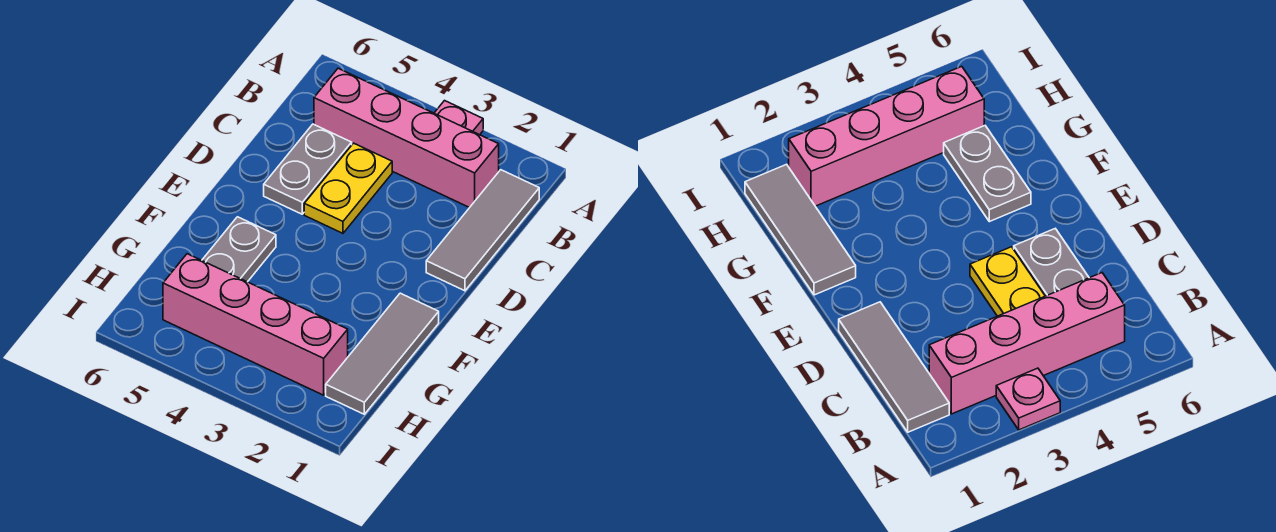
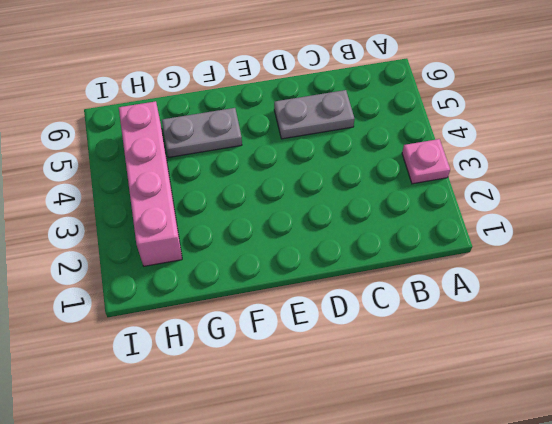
none -> grey tile B1:D1 level 1
none -> pink brick B2:B5 level 1

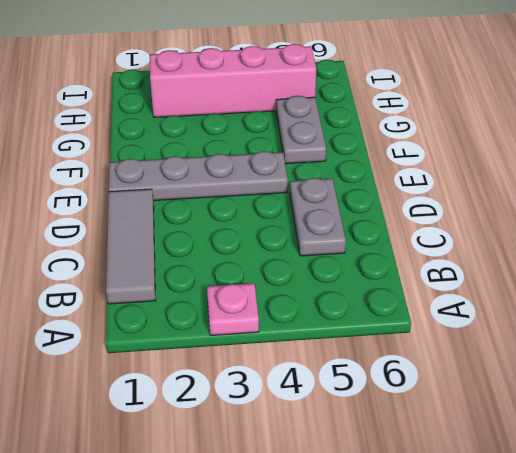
grey plate E1:E4 level 1 -> none
none -> pink brick B2:B5 level 1
none -> yellow plate C4:D4 level 1

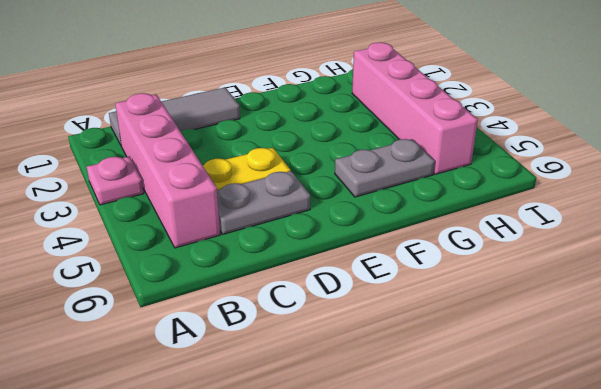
none -> grey tile F1:H1 level 1

